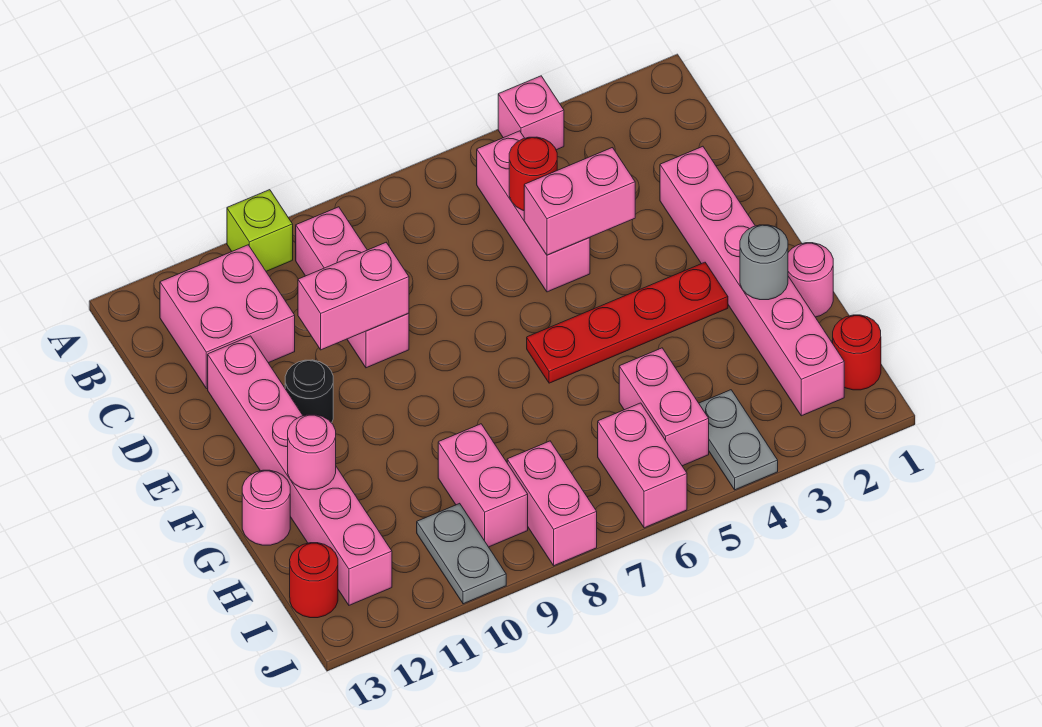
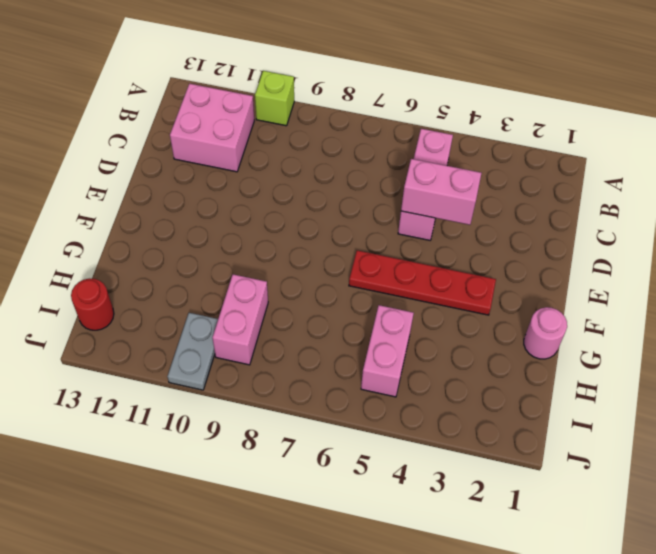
none -> pink brick A4 level 1
none -> pink brick B9:D9 level 1
none -> pink brick D2:I2 level 1

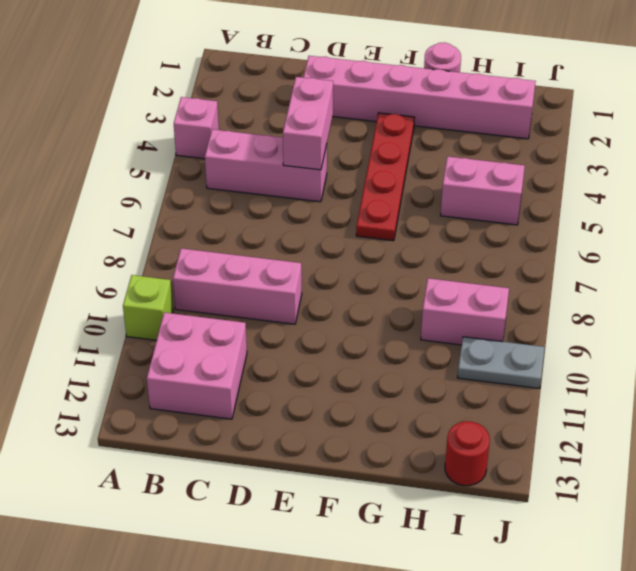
none -> pink brick D12:I12 level 1
none -> black round brick E11 level 1
none -> pink round brick G13 level 1

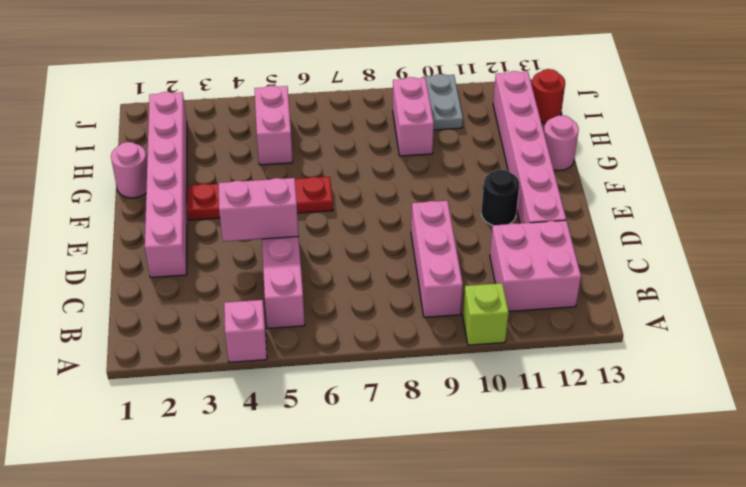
none -> red round brick I1 level 1
none -> grey plate I4:J4 level 1
none -> pink brick I6:J6 level 1

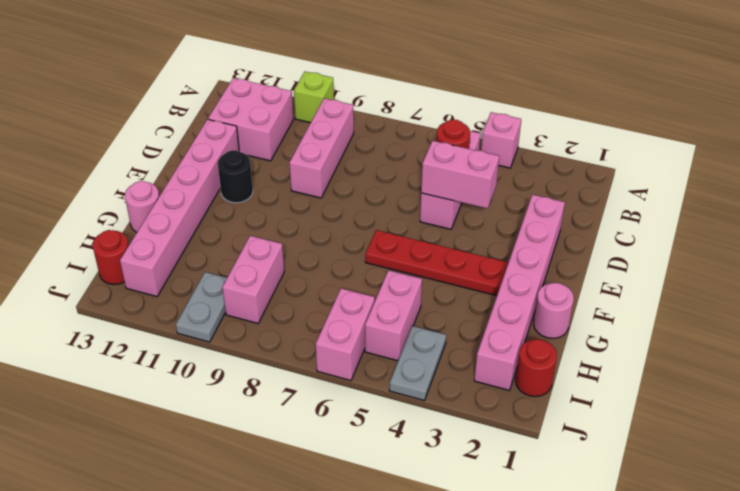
none -> pink brick I8:J8 level 1
none -> pink brick D9:D10 level 2
none -> grey round brick G2 level 2

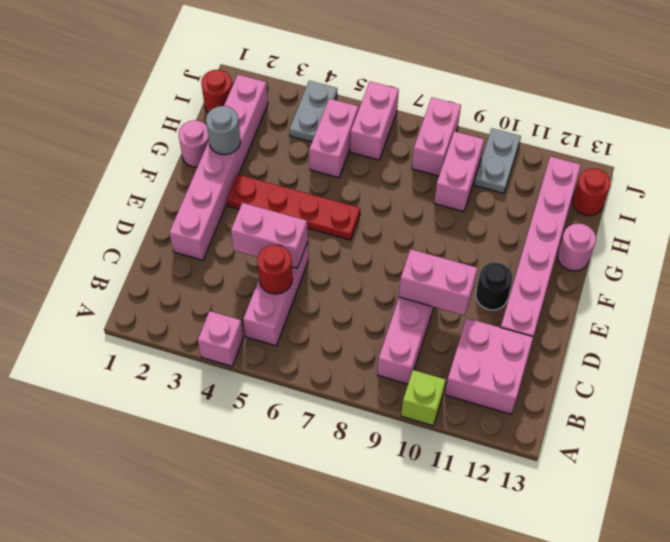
none -> pink round brick G12 level 2

